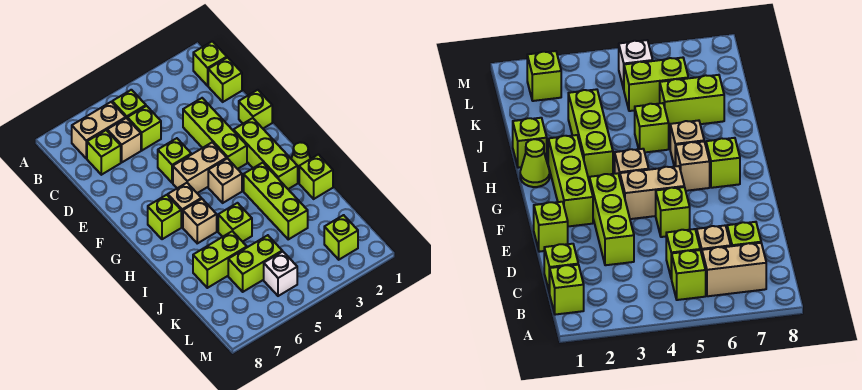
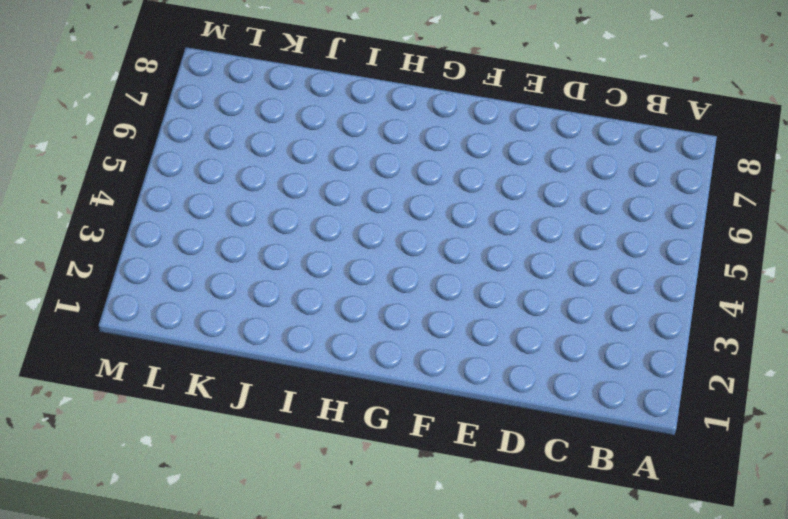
none -> lime brick B1 level 1
none -> lime brick B5 level 1
none -> tan brick B6:B7 level 1

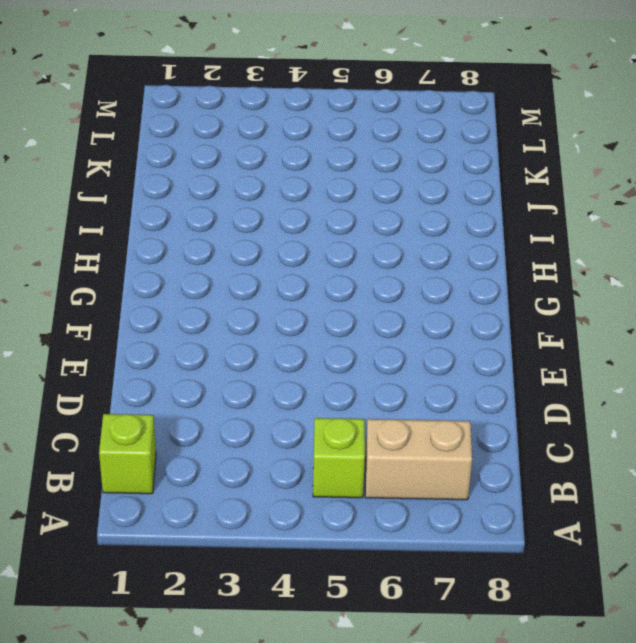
none -> lime brick C1 level 1
none -> lime brick C5 level 1
none -> tan brick C6 level 1

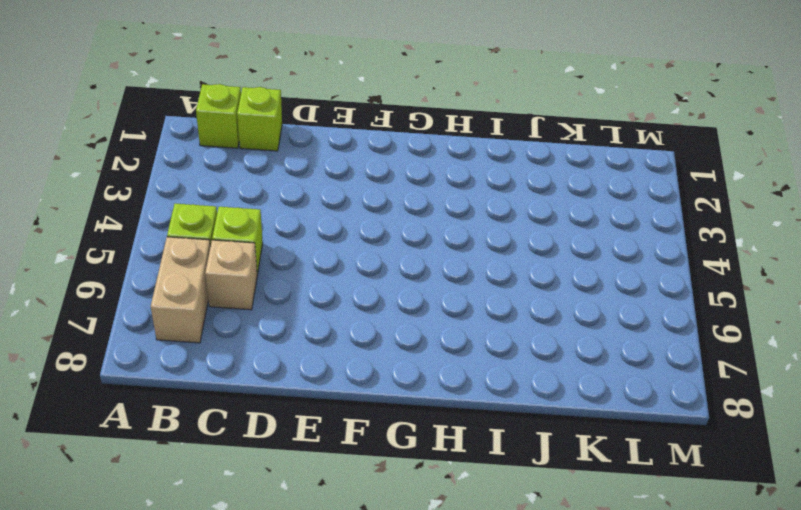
none -> lime brick C7 level 1
none -> lime brick D3:F3 level 1
none -> lime brick E1 level 1

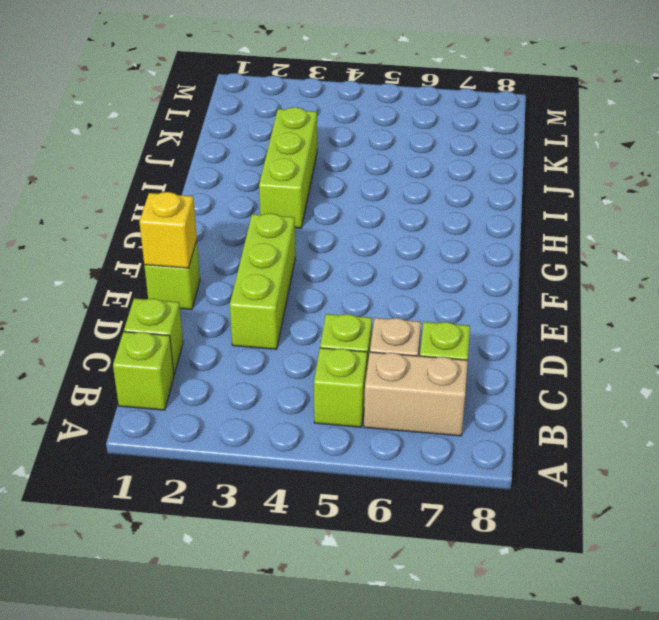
yellow brick E1 level 2 -> none
none -> lime brick E5 level 1
none -> lime brick F2:H2 level 1
none -> tan brick F4:F5 level 1

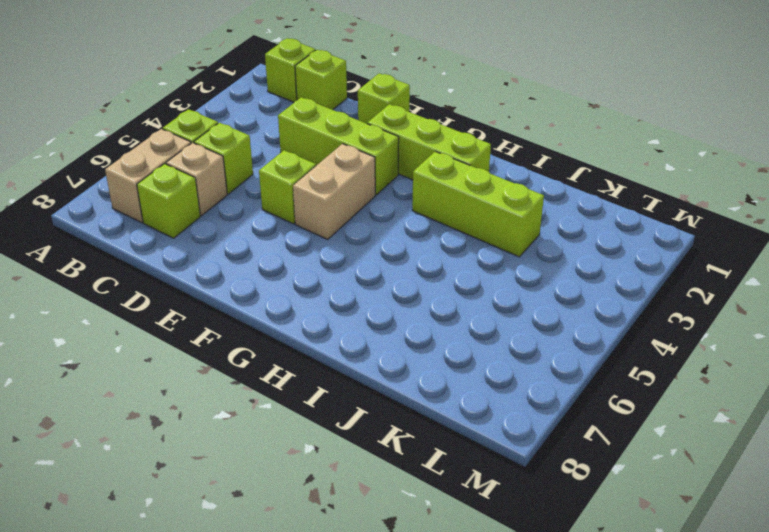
none -> tan brick G4 level 1
none -> tan brick G6 level 1
none -> lime brick G7 level 1

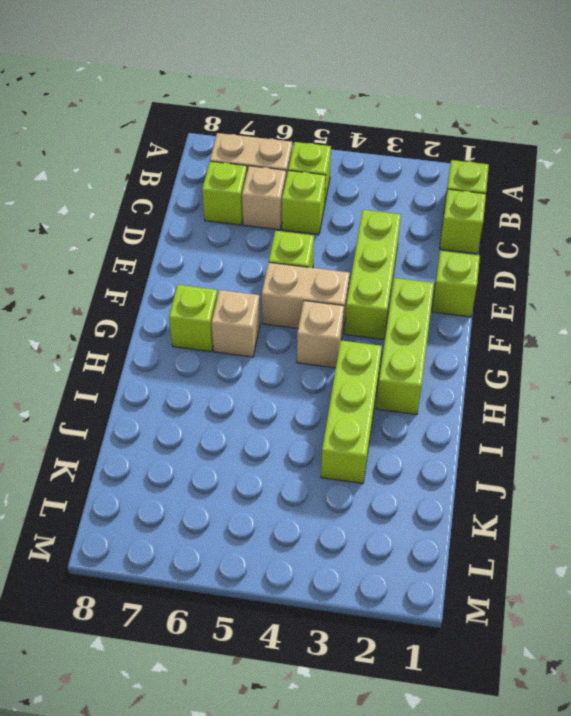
none -> lime cone H1 level 1
none -> tan brick H6 level 1
none -> lime brick I1 level 1

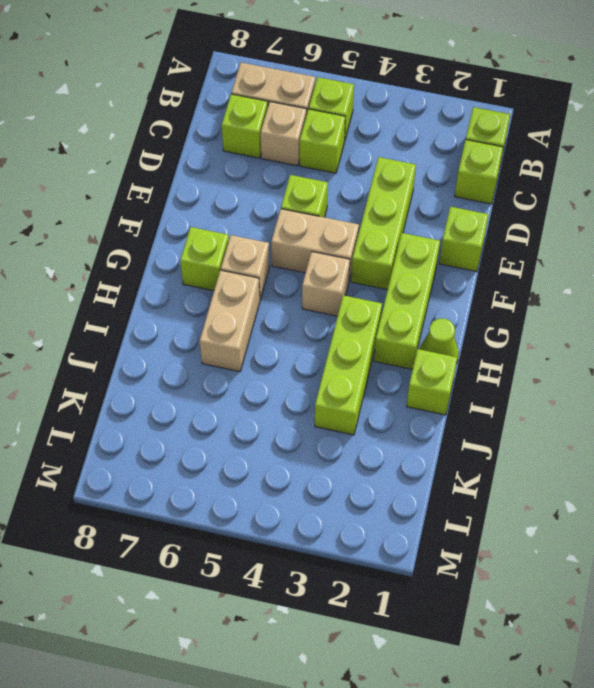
tan brick H6:I6 level 1 -> tan brick H6 level 1
none -> lime brick I5 level 1
none -> lime brick J6:J7 level 1
none -> lime brick K5:K6 level 1

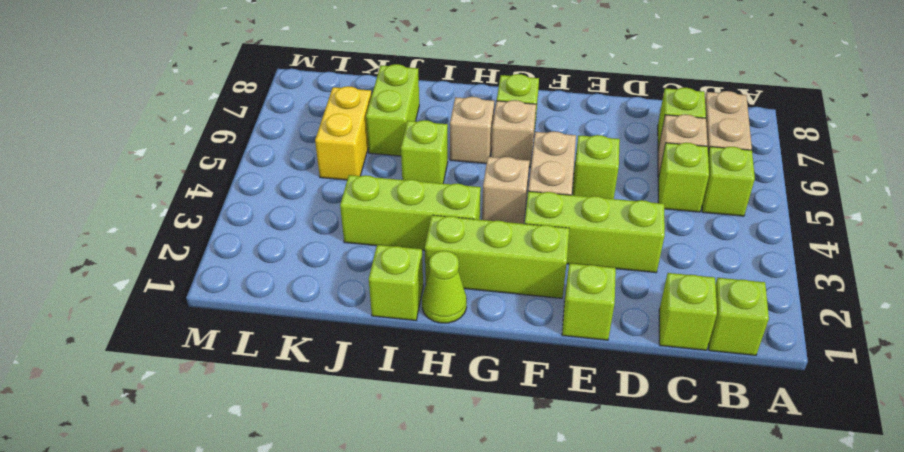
yellow brick K5:K6 level 1 -> lime brick K5:K6 level 1
none -> lime brick L2 level 1
none -> white brick L5 level 1

